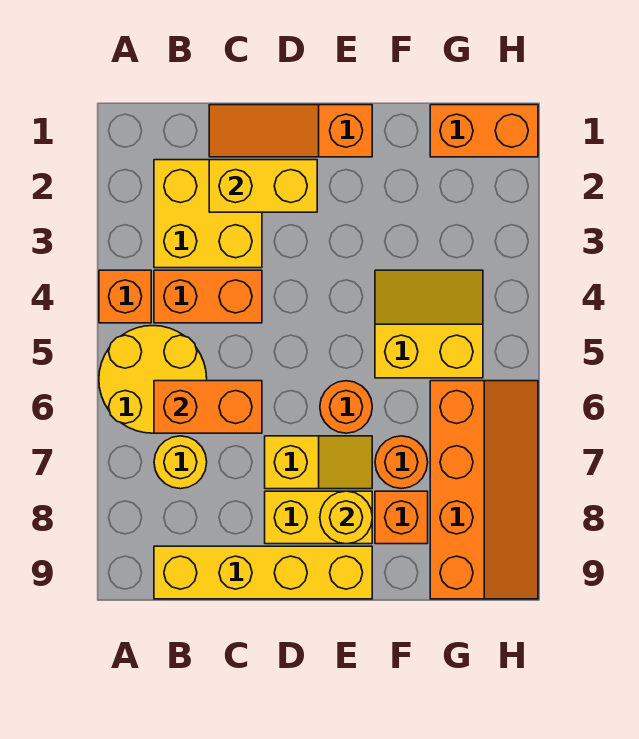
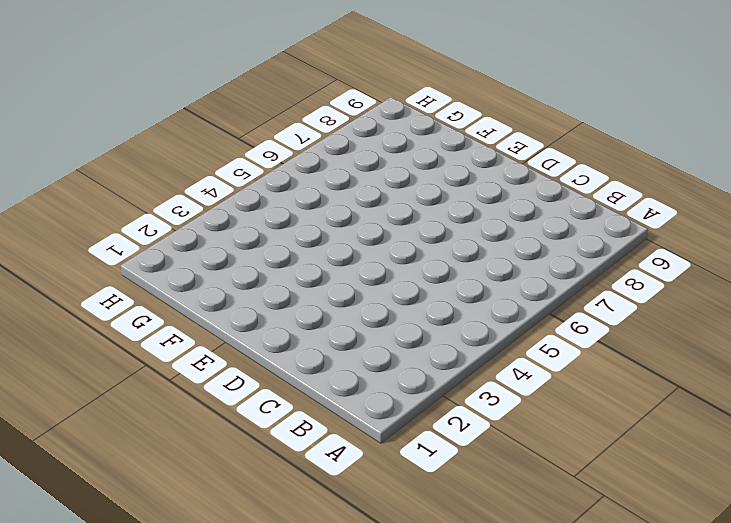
none -> orange brick A4 level 1
none -> yellow round brick A5:B6 level 1
none -> yellow brick B2:C3 level 1

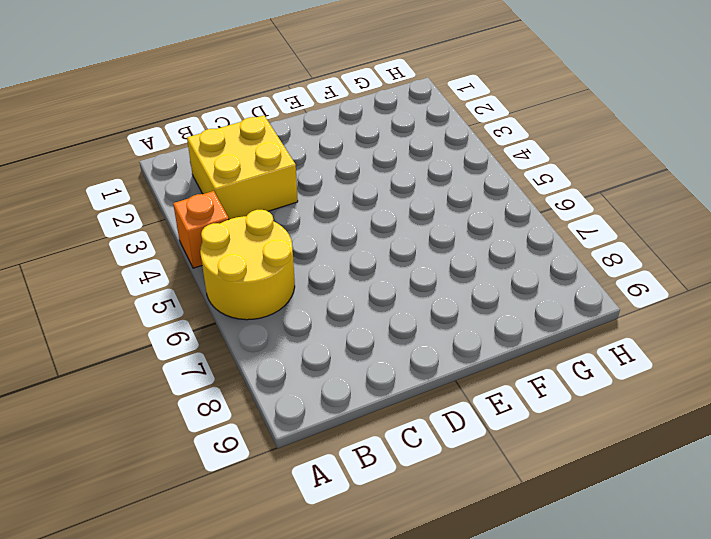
none -> orange brick B4:C4 level 1
none -> yellow round brick B7 level 1
none -> yellow brick B9:E9 level 1

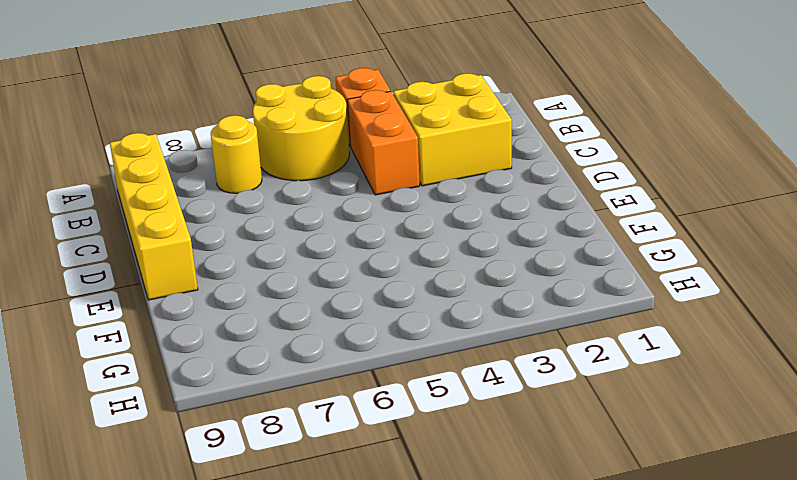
none -> orange slope C1:E1 level 1 top E
none -> yellow slope D7:E7 level 1 top D
none -> yellow brick D8:E8 level 1

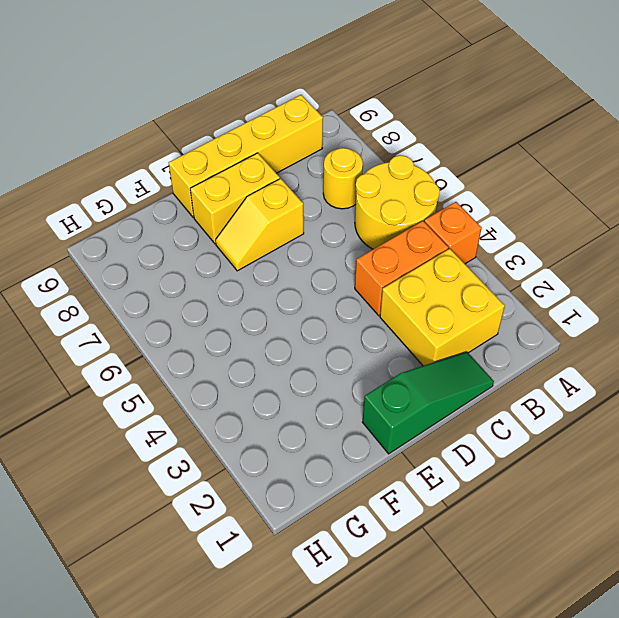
green slope C1:E1 level 1 top E -> orange slope C1:E1 level 1 top E
none -> orange round brick E6 level 1
none -> yellow slope F4:G5 level 1 top 5
none -> orange round brick F7 level 1

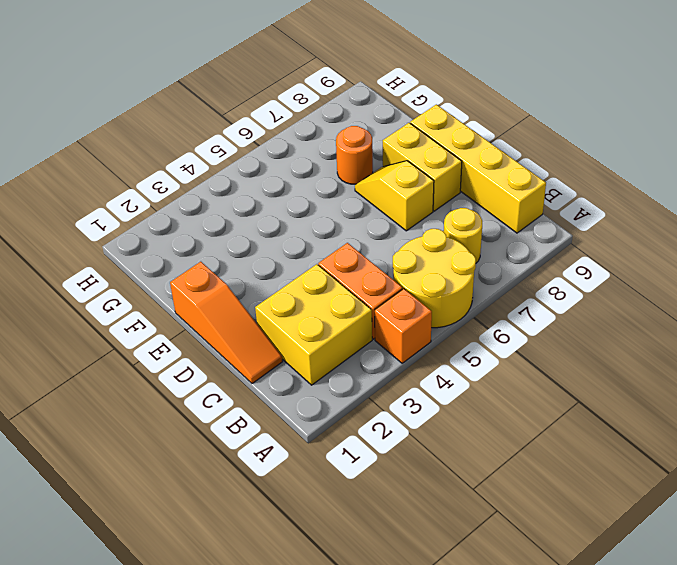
none -> orange round brick E6 level 1
none -> yellow slope F4:G5 level 1 top 5
none -> orange brick F8 level 1

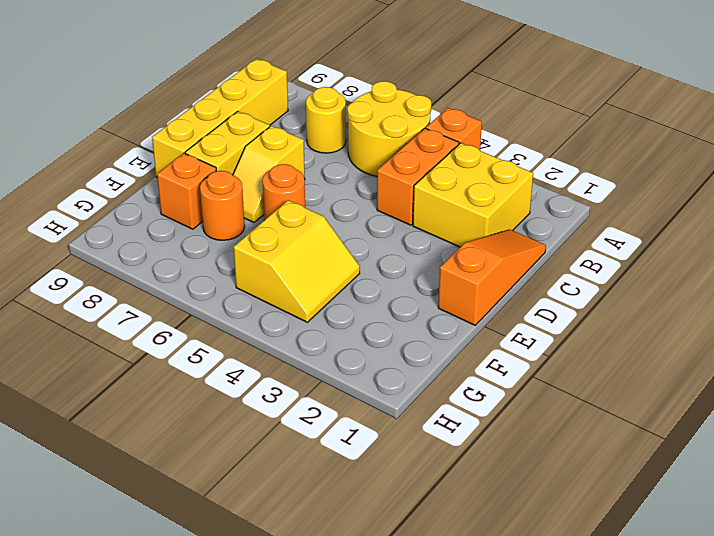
none -> orange brick G1:H1 level 1
none -> orange slope G6:H9 level 1 top G
none -> orange brick B6:C6 level 2

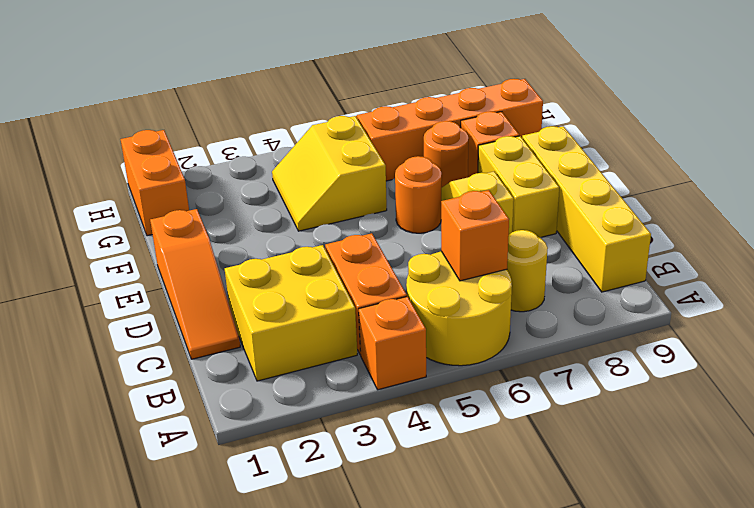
orange brick B6 level 2 -> orange brick B6:C6 level 2
none -> yellow brick C2:D2 level 2
none -> yellow round brick E8 level 2

